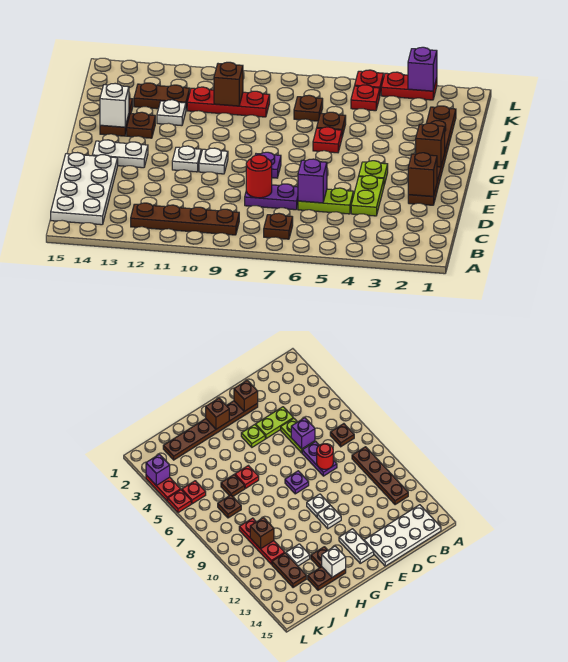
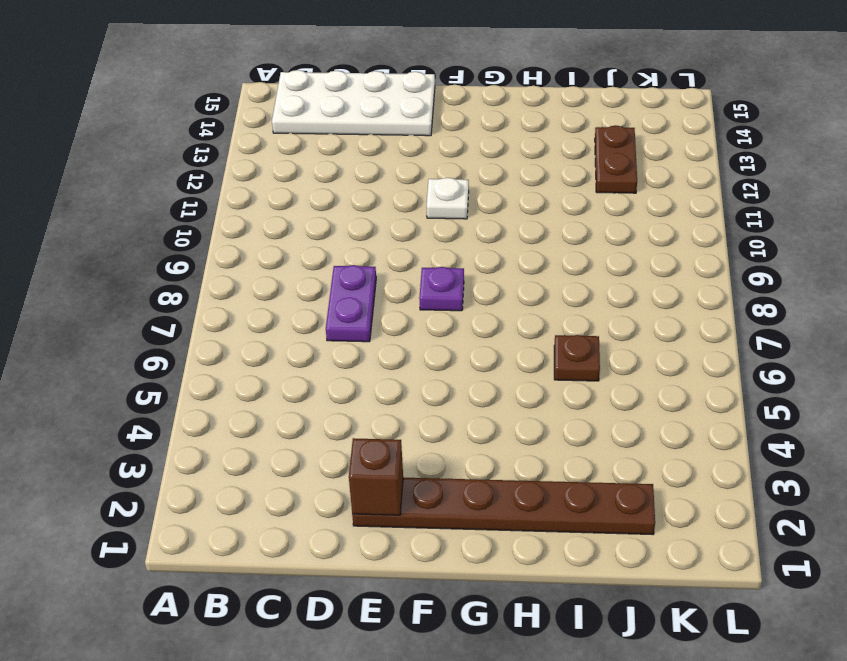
none -> brown plate B7 level 1
none -> brown plate B9:B12 level 1
none -> lime plate D4:E4 level 1
none -> lime plate D5:D6 level 1

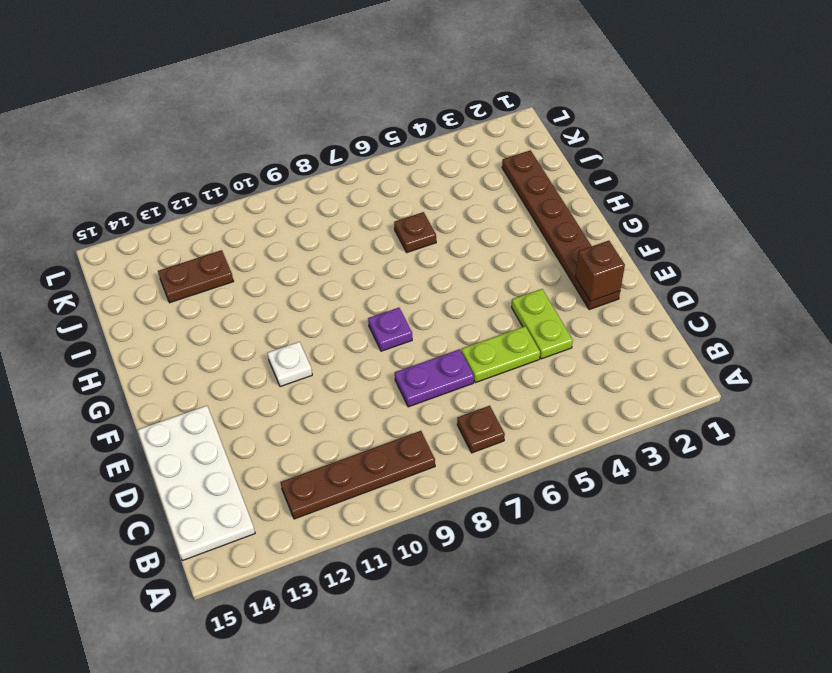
none -> lime plate F4 level 1
none -> white plate F10 level 1
none -> white plate F13:F14 level 1
none -> red plate H6 level 1

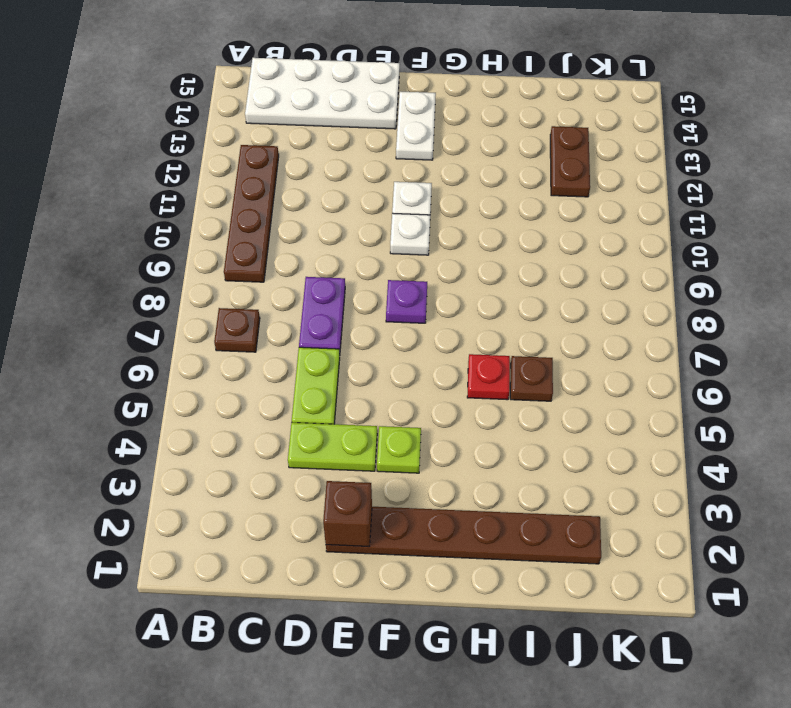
none -> brown plate H13 level 1
none -> brown plate H14:I14 level 1
none -> white plate I12 level 1
none -> brown plate J7 level 1

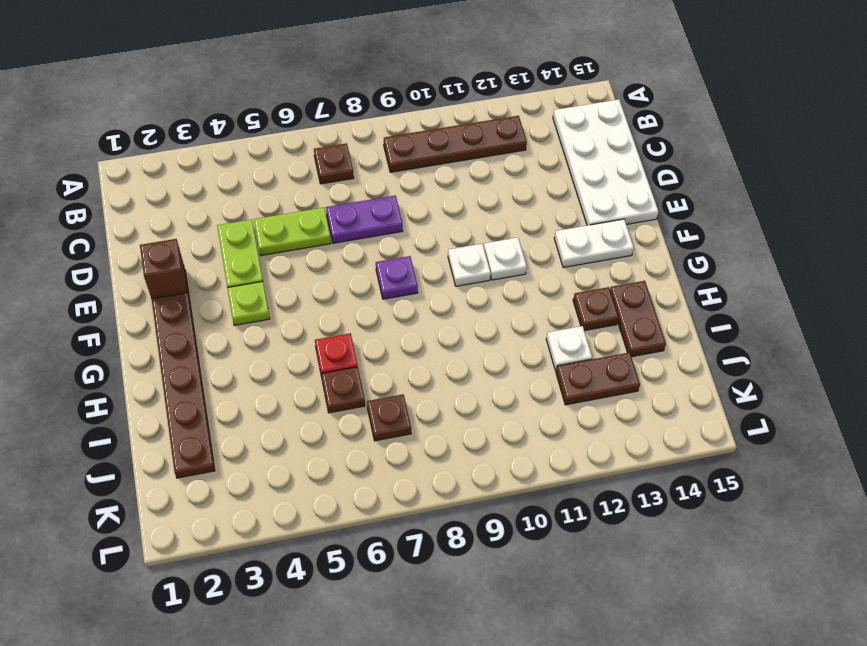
none -> red plate J9:J11 level 1
none -> red plate K5 level 1
none -> red plate L3:L4 level 1
none -> red plate L5 level 1

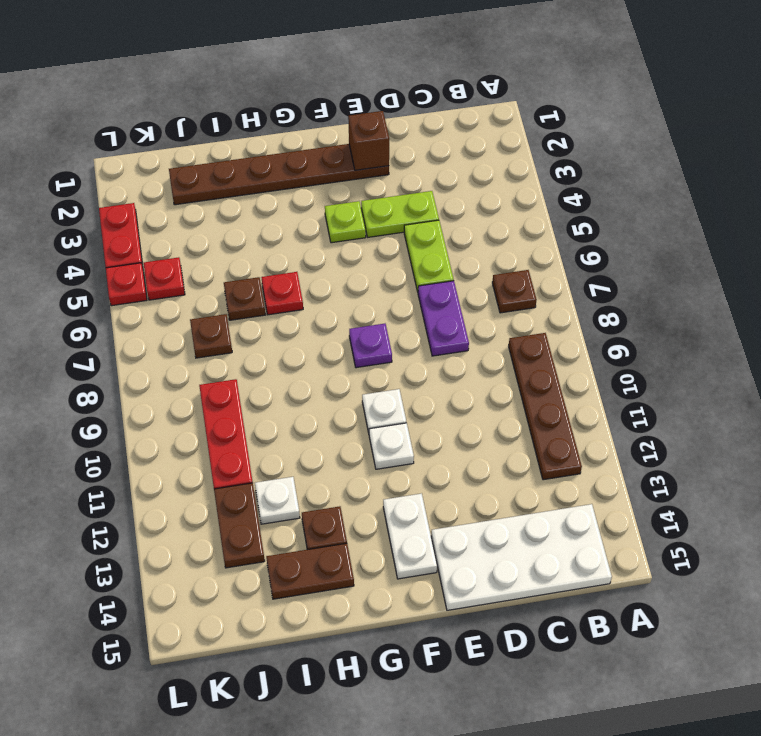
none -> purple brick D6 level 2
none -> red round brick D8 level 2
none -> brown brick G2 level 2
none -> white brick H14 level 2

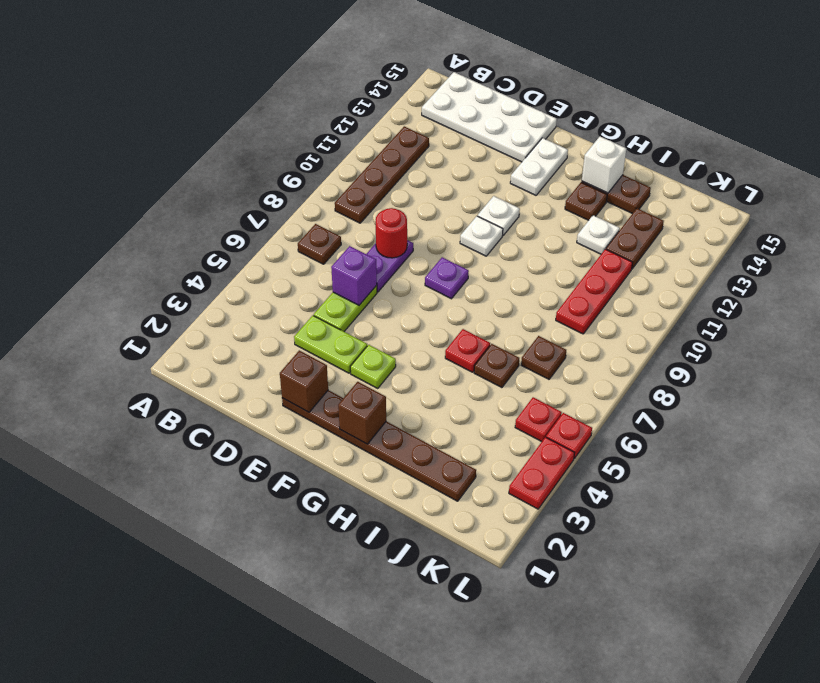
none -> brown brick J10 level 2
none -> purple brick L3 level 2

